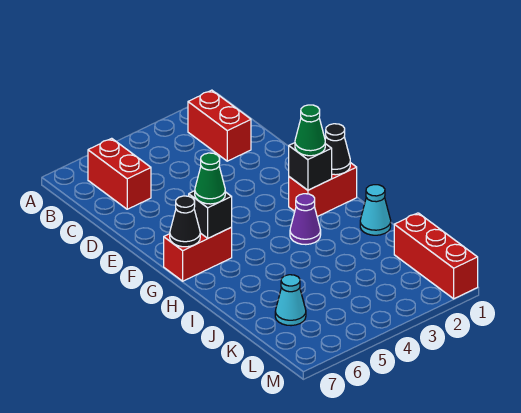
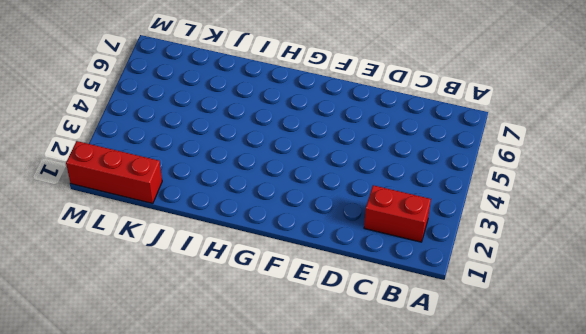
none -> red brick B6:C6 level 1
none -> red brick G1:G2 level 1
none -> red brick G6:G7 level 1

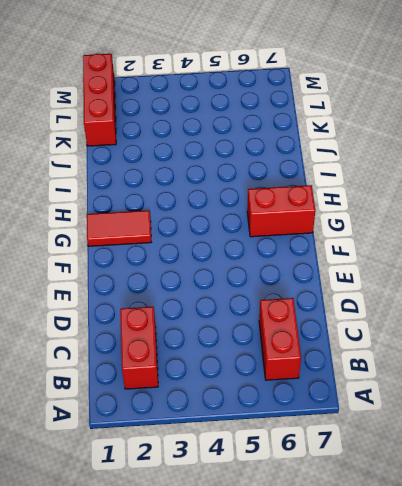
red tile G1:G2 level 1 -> red brick G1:G2 level 1
none -> purple cone H3 level 1
none -> cyan cone I1 level 1
none -> cyan cone K6 level 1

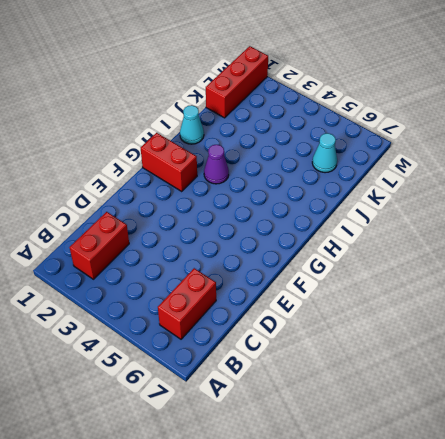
none -> red brick G6:G7 level 1
none -> black cone G1 level 2
none -> black brick G2 level 2

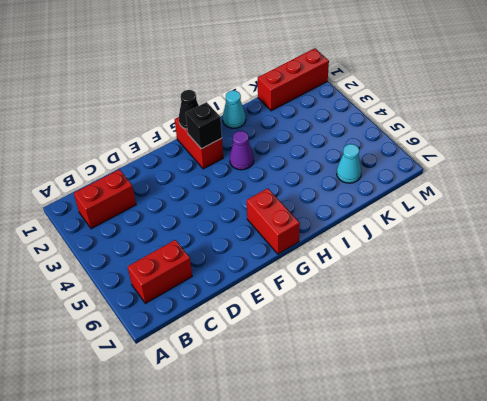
none -> black brick G6 level 2
none -> black cone G7 level 2
none -> green cone G2 level 3

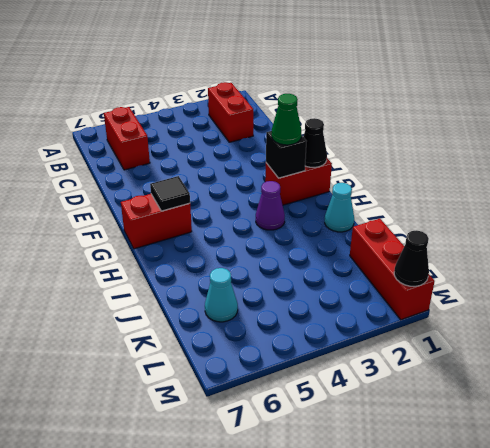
black tile G6 level 2 -> black brick G6 level 2
black cone M1 level 2 -> black cone G7 level 2
none -> green cone G6 level 3

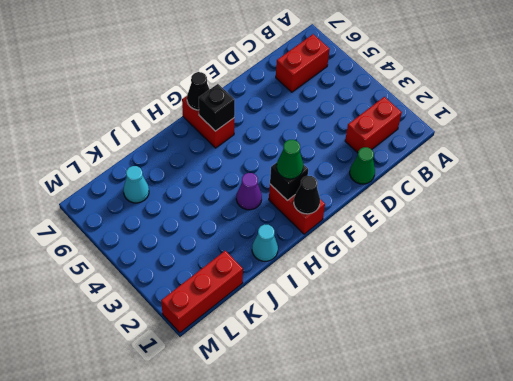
green cone D1 level 1 -> green cone G6 level 3

